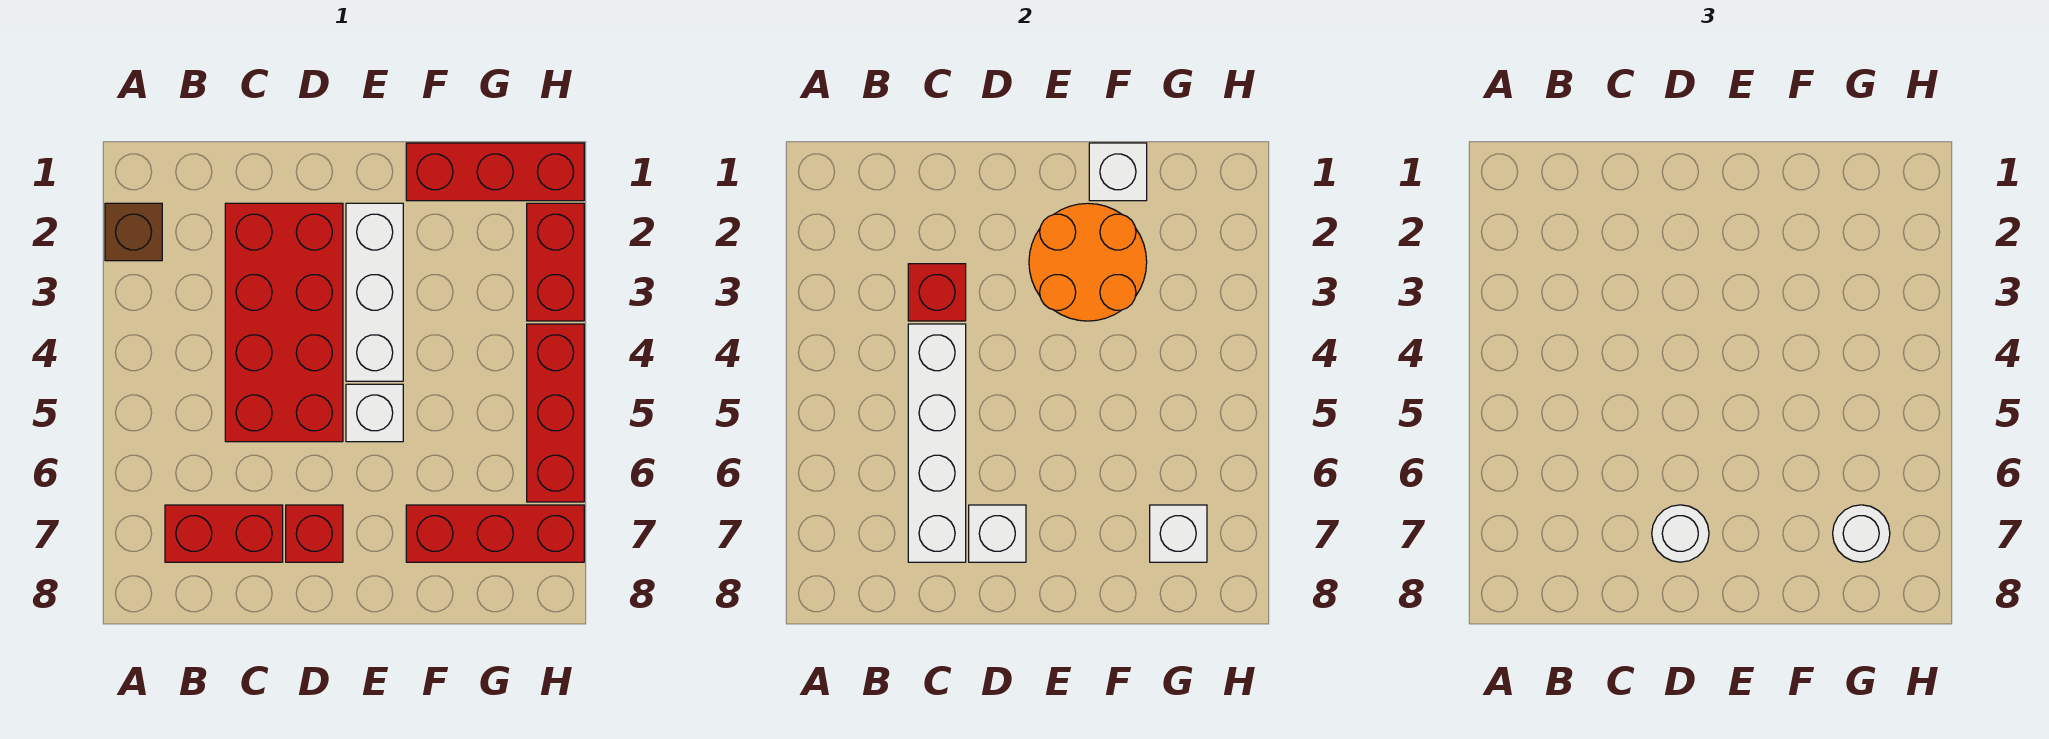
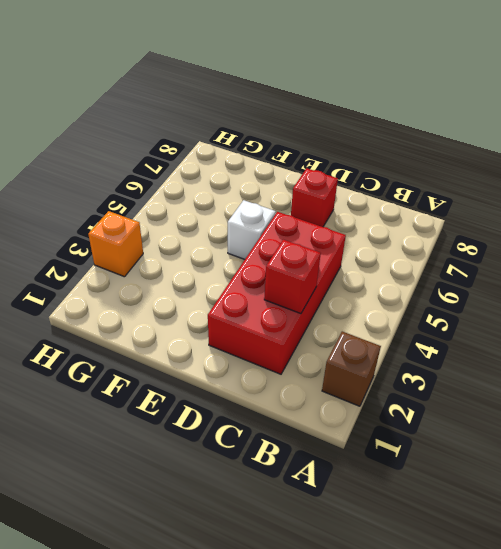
orange brick H3 level 1 -> red brick H2:H3 level 1
none -> red brick B7:C7 level 1
none -> white brick E2:E4 level 1
none -> red brick F1:H1 level 1

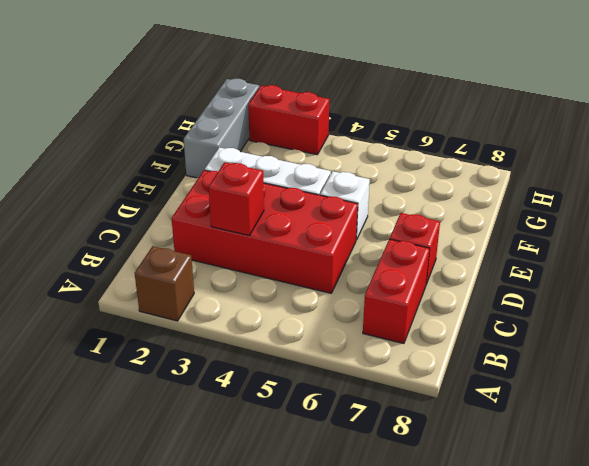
grey brick F1:H1 level 1 -> red brick F1:H1 level 1
none -> red brick F7:H7 level 1
none -> red brick H4:H6 level 1
none -> white brick C4:C7 level 2

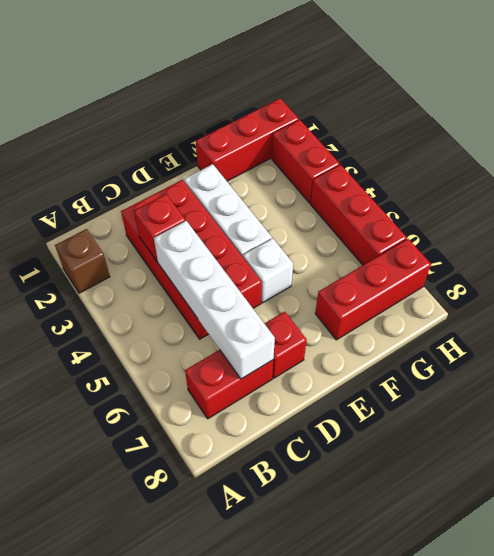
none -> white brick D7 level 2
none -> orange round brick E2:F3 level 2
none -> white brick F1 level 2

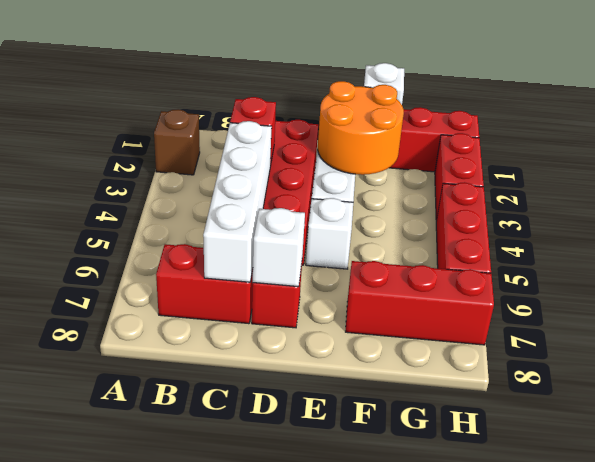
none -> white brick G7 level 2
none -> white round brick D7 level 3
none -> white round brick G7 level 3

